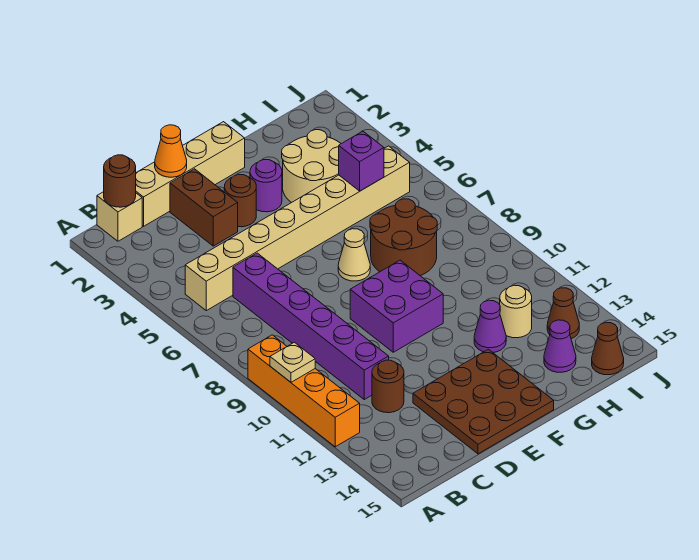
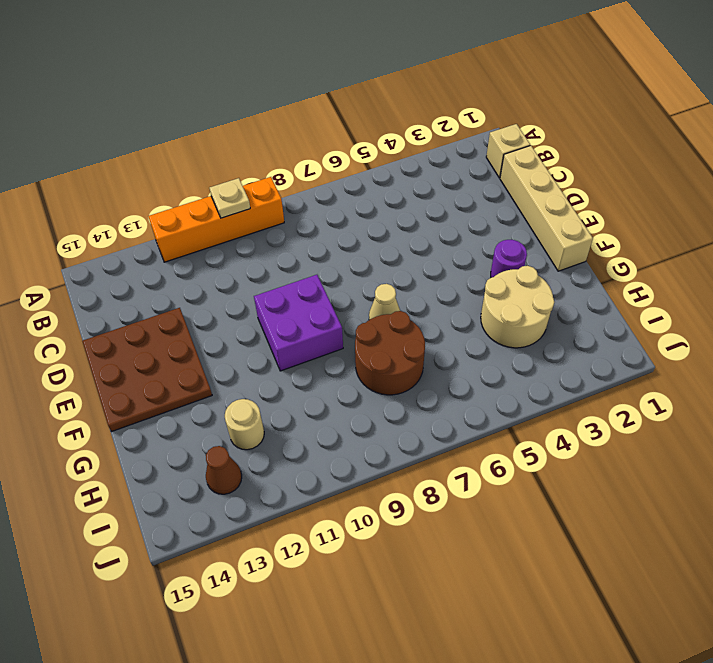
none -> tan brick B5:I5 level 1
none -> purple brick C6:C11 level 1
none -> brown round brick C12 level 1

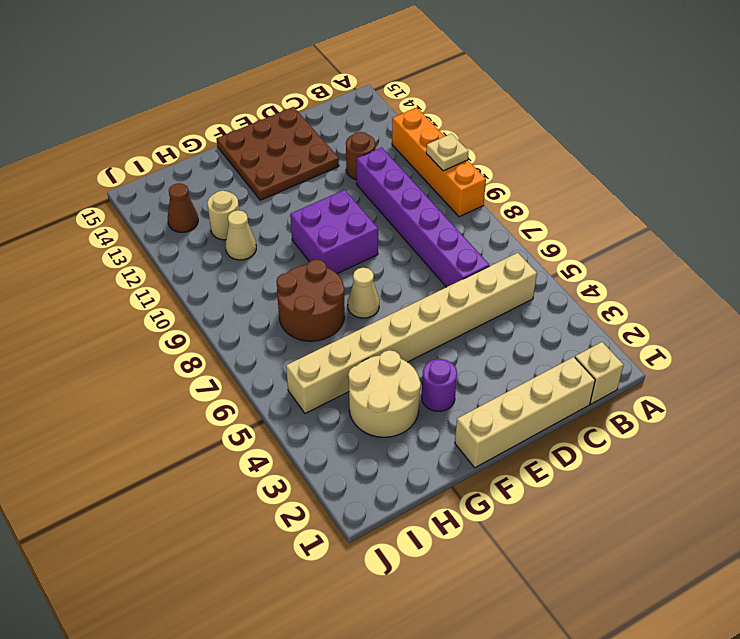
tan cone H11 level 1 -> none
none -> brown brick D2:D3 level 1
none -> brown round brick E3 level 1
none -> purple cone G12 level 1

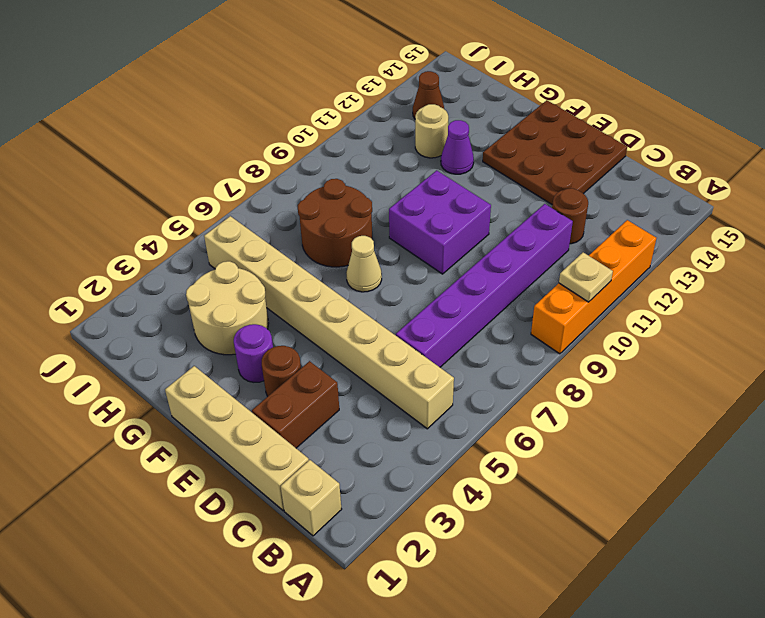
none -> purple cone H14 level 1
none -> brown cone I15 level 1
none -> brown round brick B1 level 2

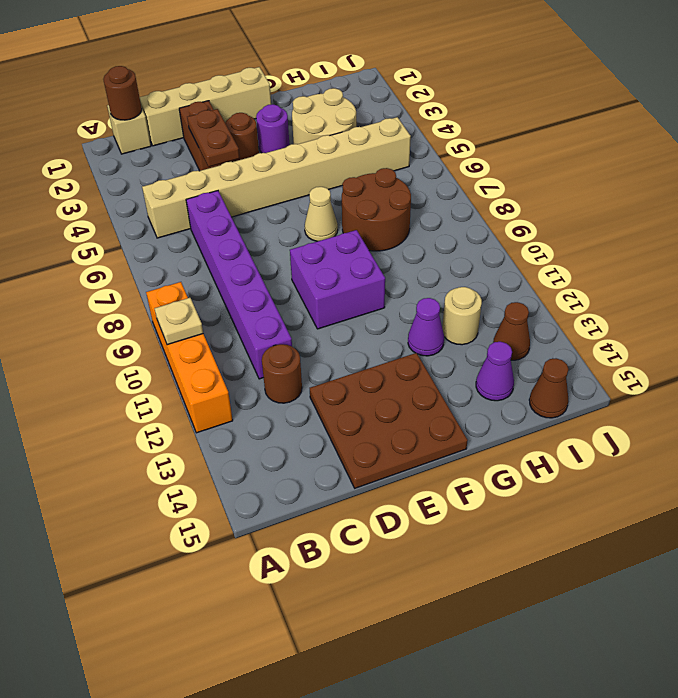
brown plate D3:D4 level 2 -> none
none -> orange cone D1 level 2
none -> purple brick H5 level 2

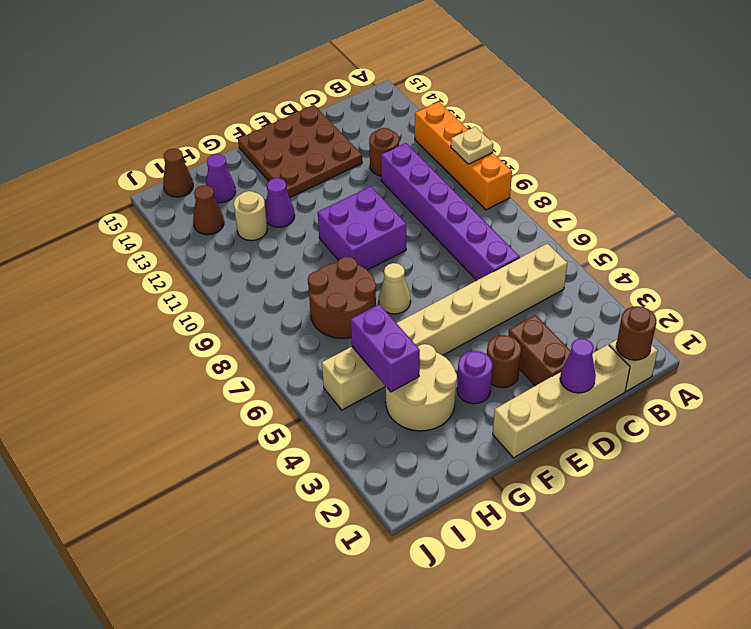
purple cone D1 level 2 -> orange cone D1 level 2
purple brick H4:H5 level 2 -> purple brick H5 level 2

